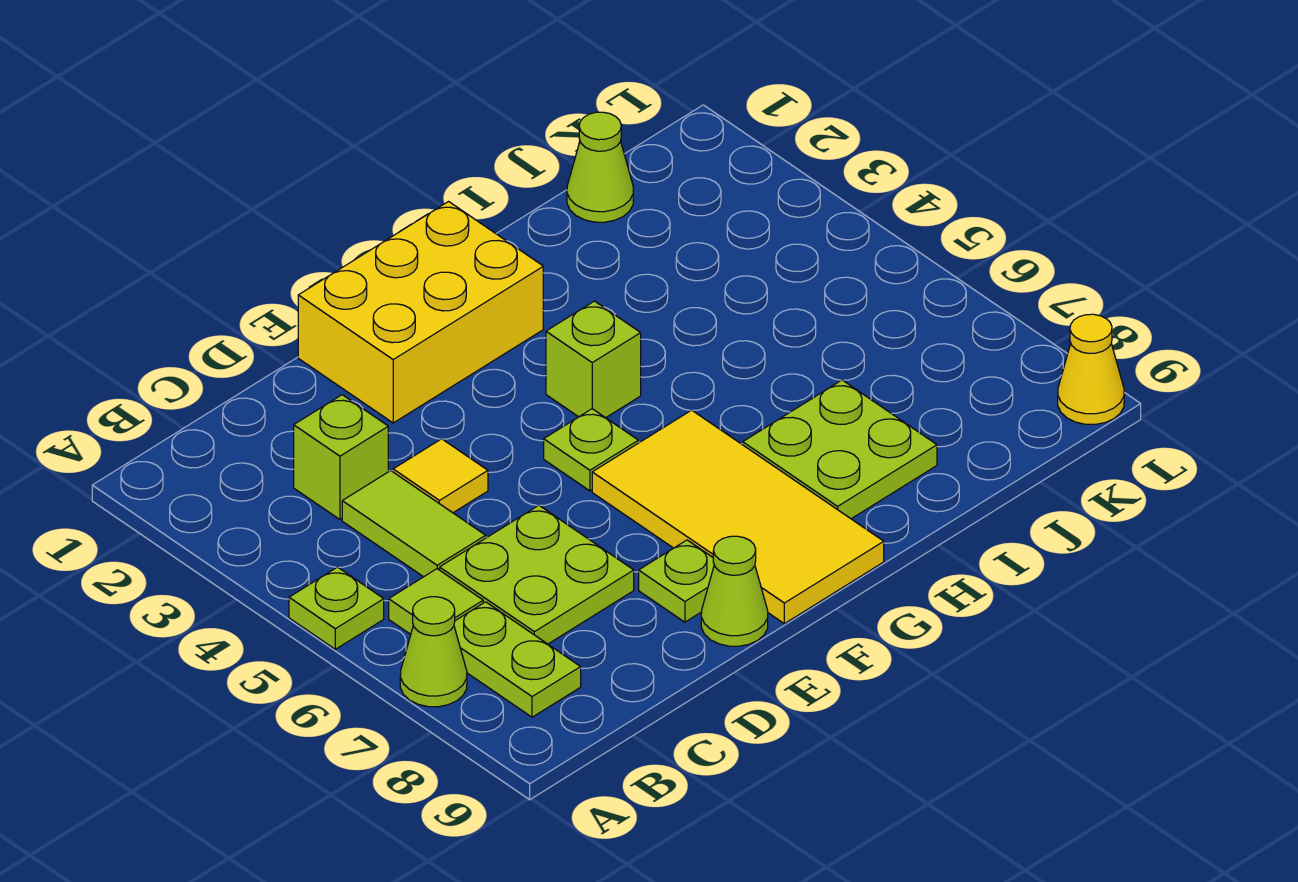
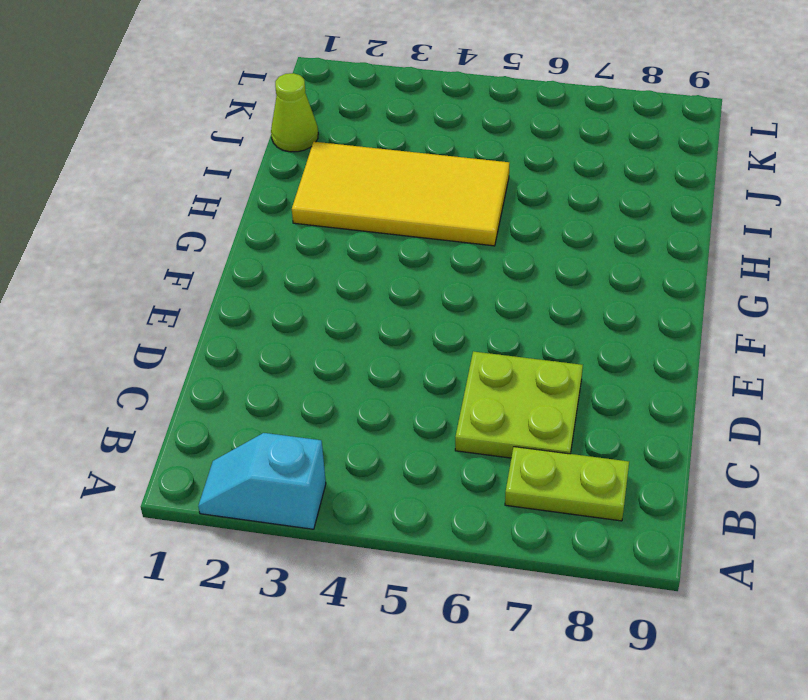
cyan slope A2:A3 level 1 top 3 -> none
yellow tile H2:I5 level 1 -> yellow tile F6:G9 level 1
none -> lime plate A5 level 1
none -> lime cone A7 level 1
none -> lime tile B6 level 1

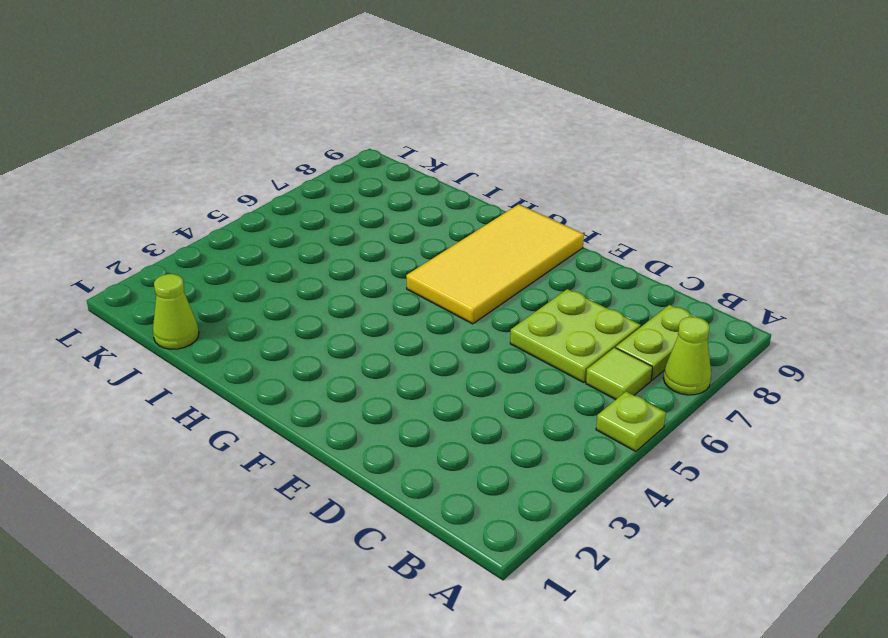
none -> lime brick C3 level 1
none -> lime tile C4:C5 level 1
none -> yellow tile D4 level 1

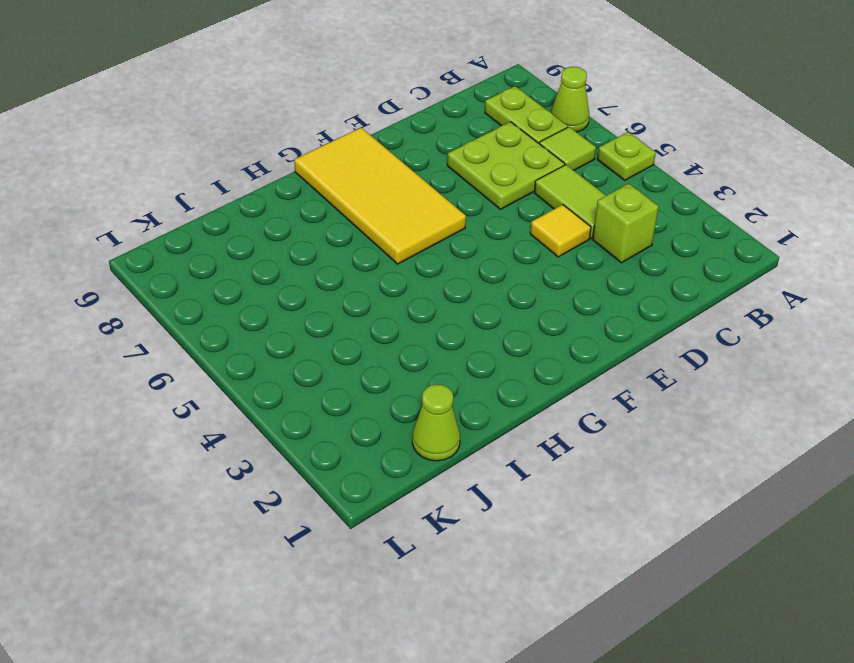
none -> yellow brick E1:G2 level 1
none -> lime plate E8 level 1
none -> lime cone E9 level 1

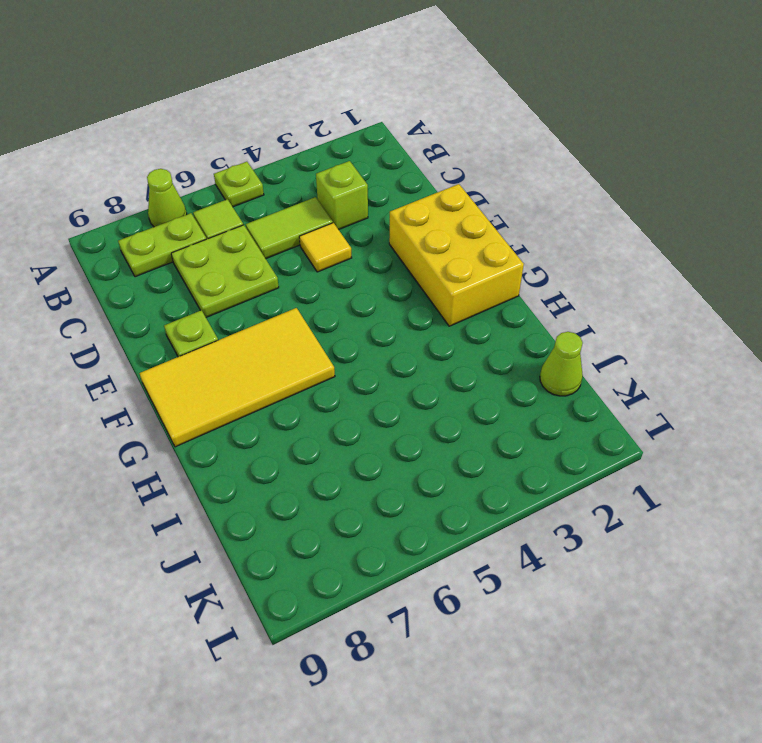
none -> lime cone E9 level 1
none -> lime plate F5 level 1
none -> lime brick G4 level 1

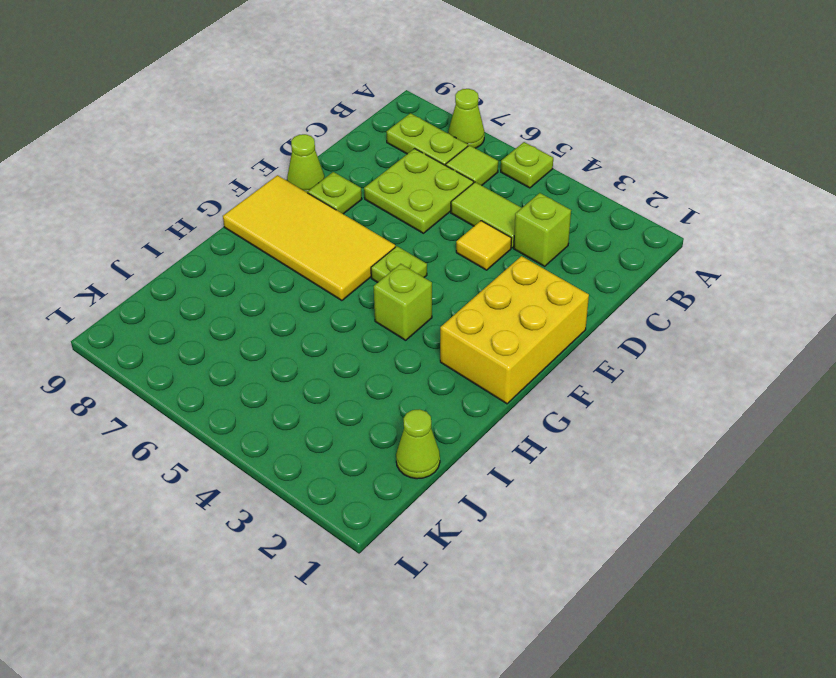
none -> lime plate H7:I8 level 1
none -> yellow cone L9 level 1

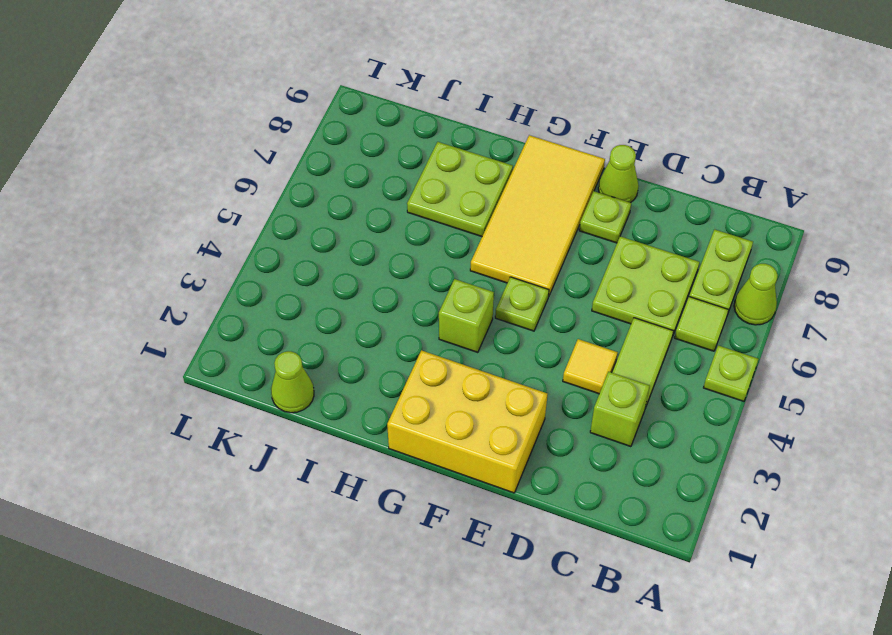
none -> yellow cone L9 level 1

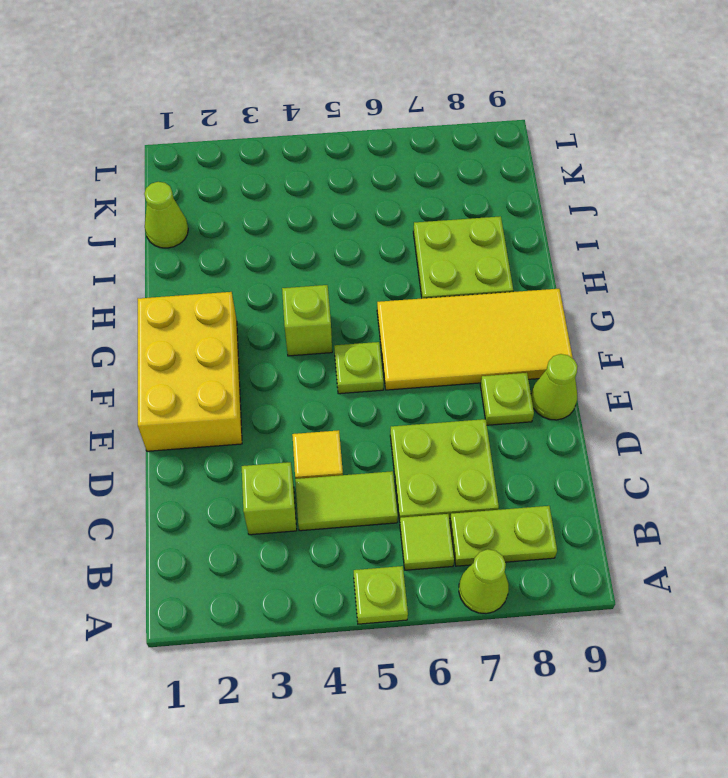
none -> yellow cone L9 level 1

